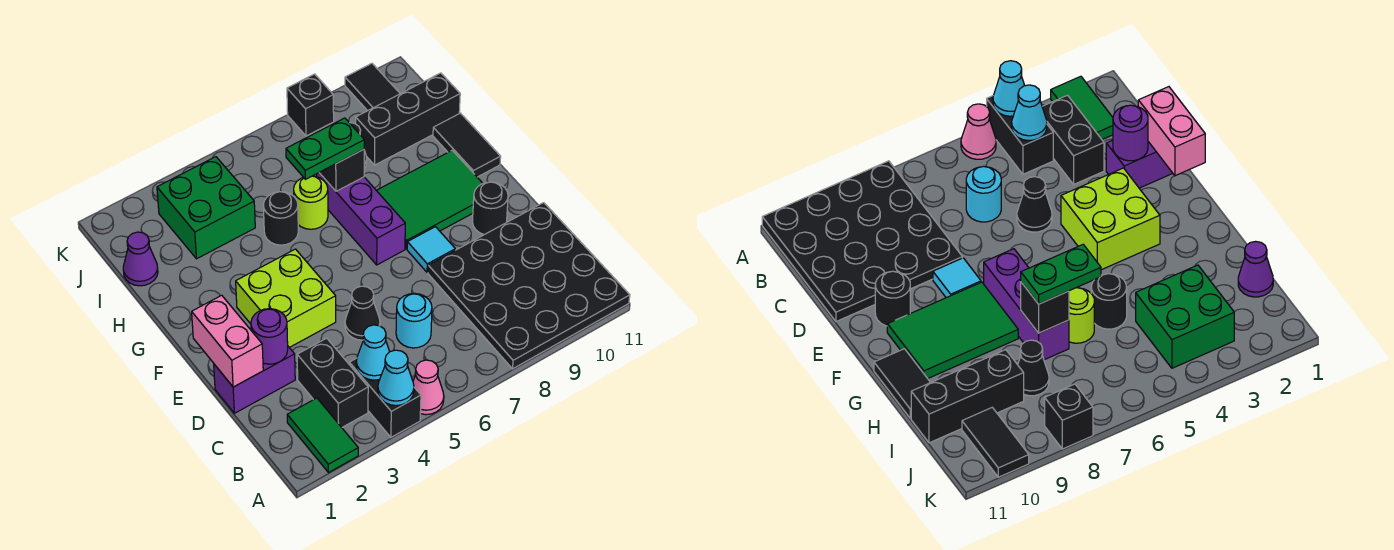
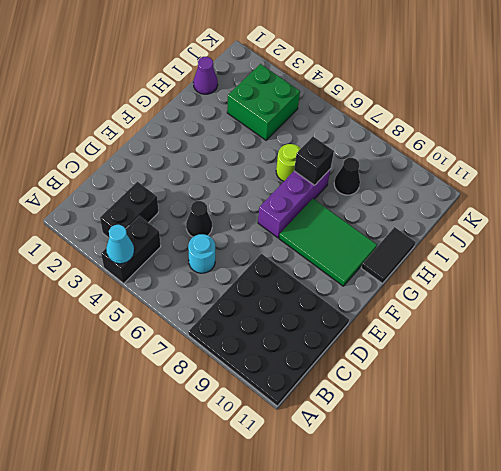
none -> green tile A2:B2 level 1
none -> pink cone A5 level 1
none -> purple brick D1:D2 level 1

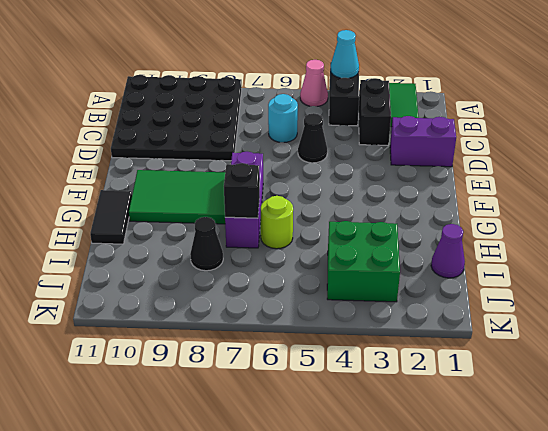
none -> lime brick E3:F4 level 1
none -> cyan tile E8 level 1
none -> black round brick E10 level 1

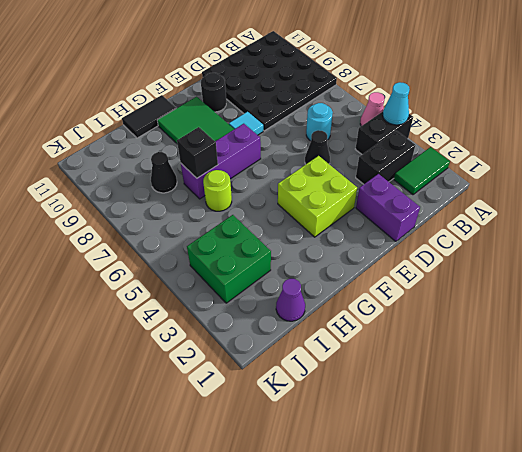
none -> black round brick H5 level 1
none -> black brick I9:I11 level 1
none -> black tile J10:K10 level 1

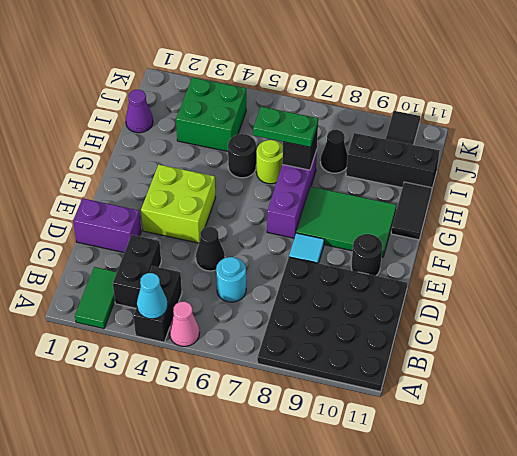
none -> black brick K8 level 1
none -> cyan cone B4 level 2
none -> pink brick D1:E1 level 2

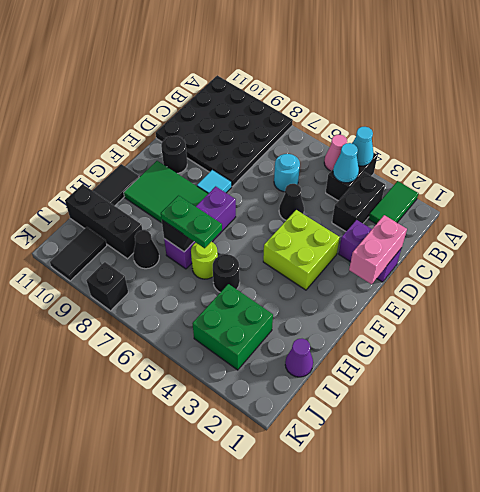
none -> purple round brick D2 level 2

